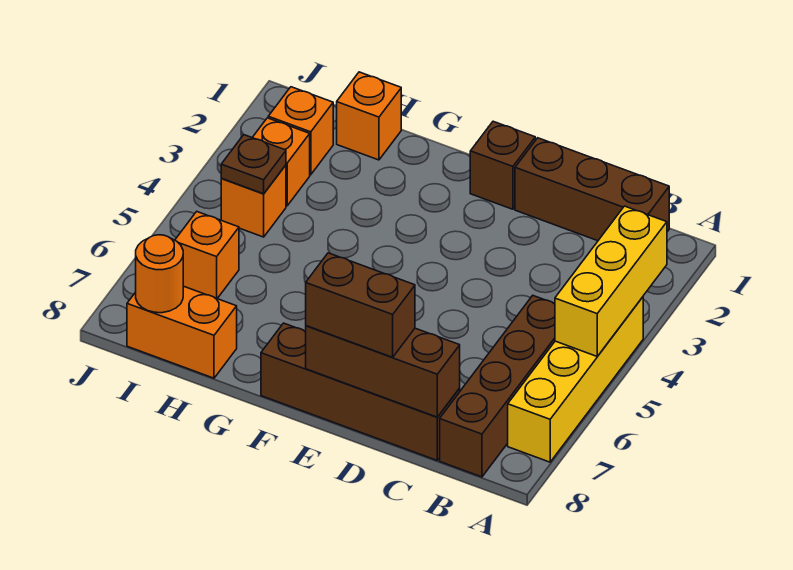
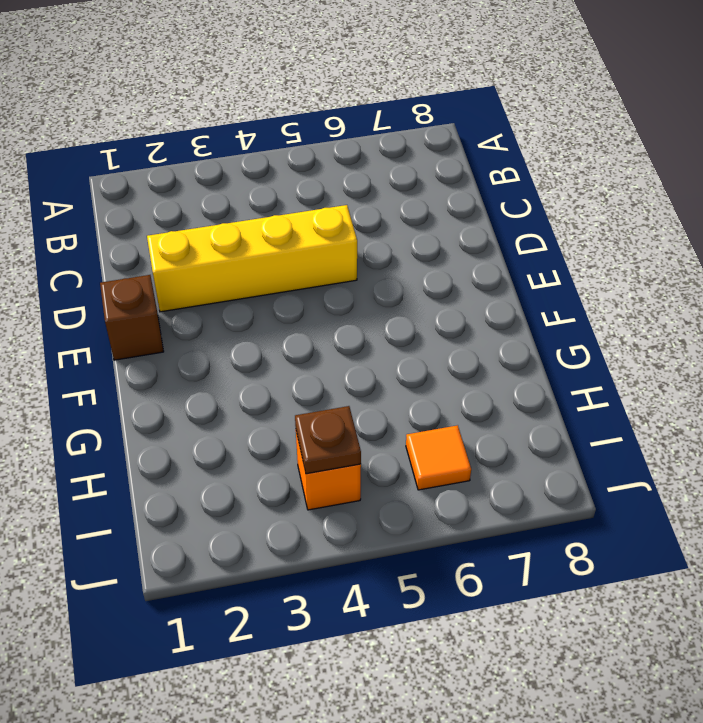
yellow brick D2:D5 level 1 -> yellow brick A4:A7 level 1
orange tile I6 level 1 -> orange brick I6 level 1
none -> brown brick B1:D1 level 1
none -> brown brick B5:B8 level 1
none -> brown brick C8:F8 level 1

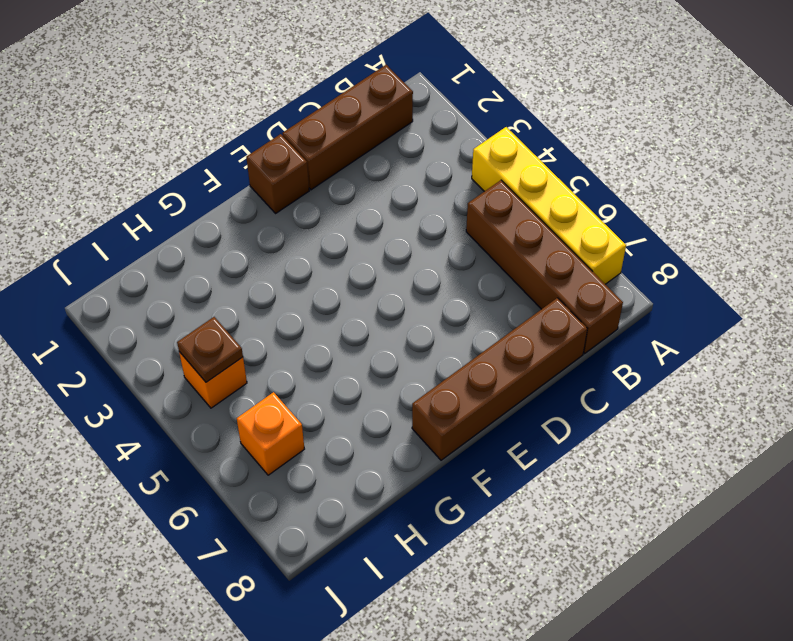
none -> orange brick H1 level 1
none -> orange brick H8:I8 level 1
none -> orange brick I2 level 1

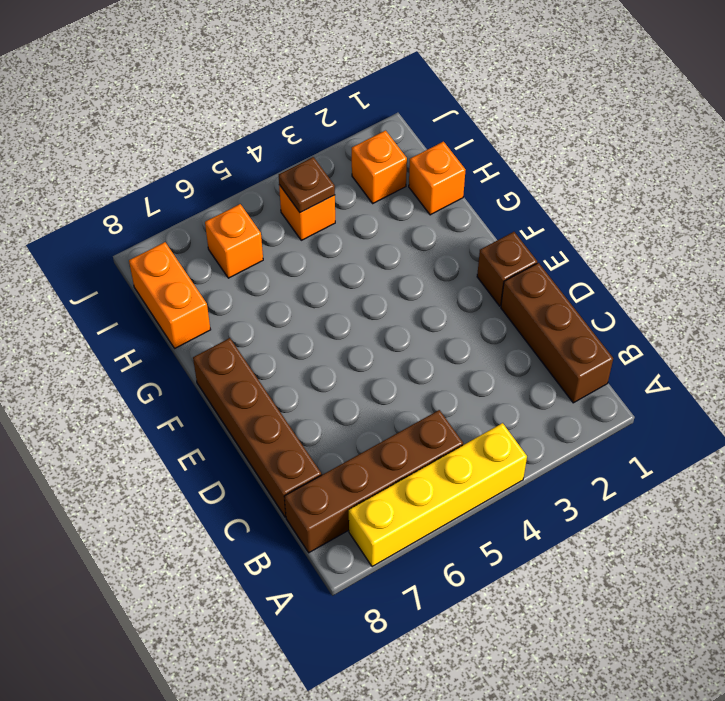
none -> orange brick I3 level 1
none -> yellow brick A3:A5 level 2
none -> brown brick C8:E8 level 2

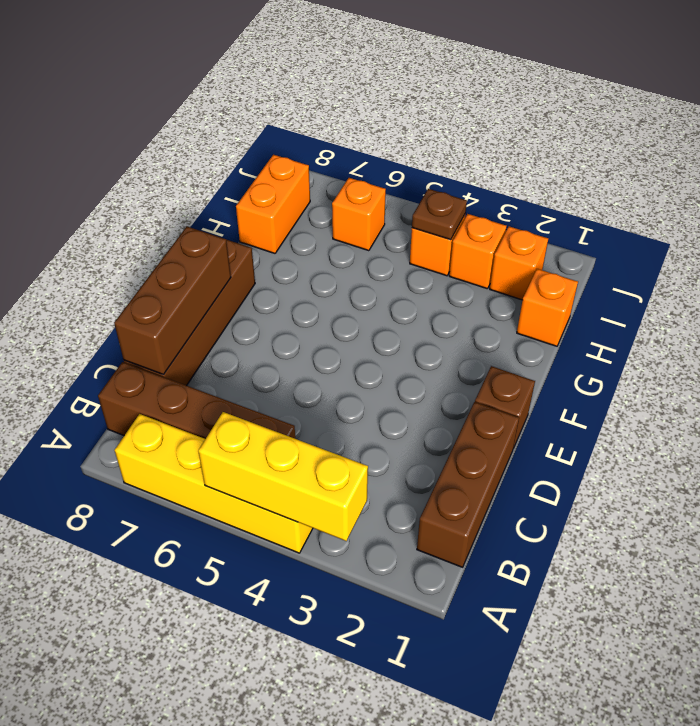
none -> orange round brick I8 level 2
none -> brown brick D8:E8 level 3

